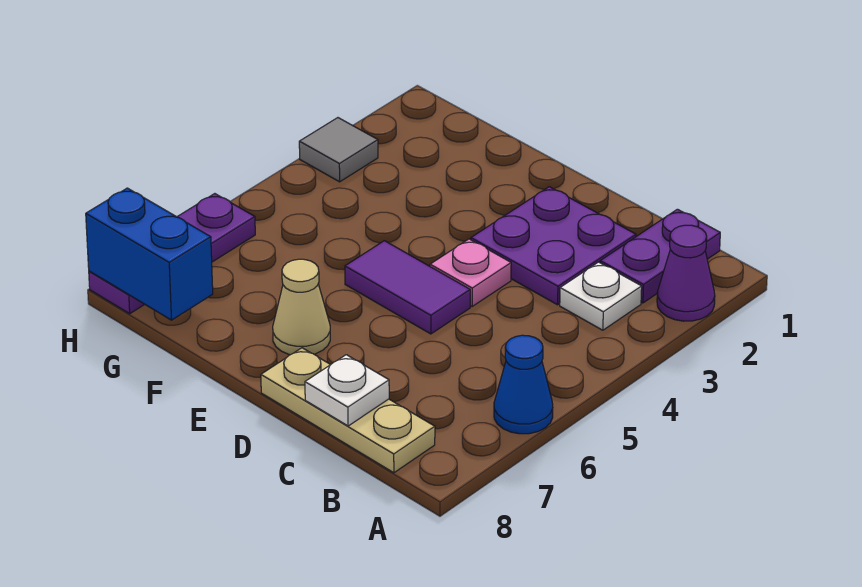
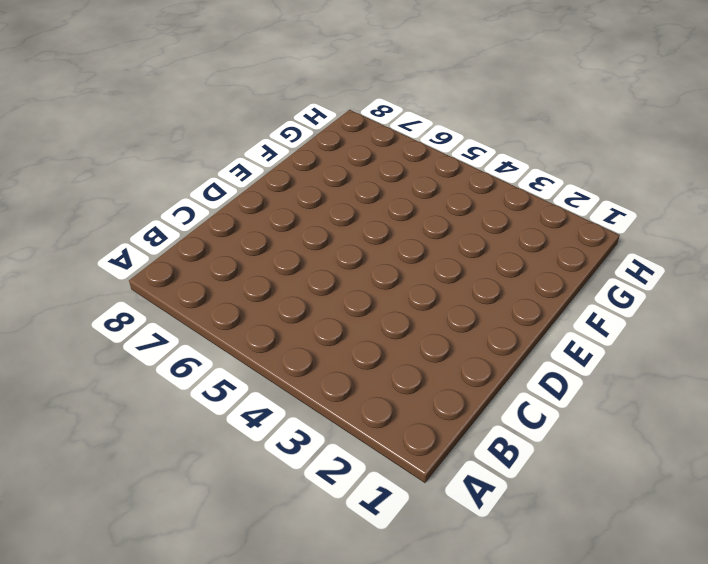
none -> purple cone A2 level 1
none -> blue cone A6 level 1
none -> purple plate B1:B2 level 1

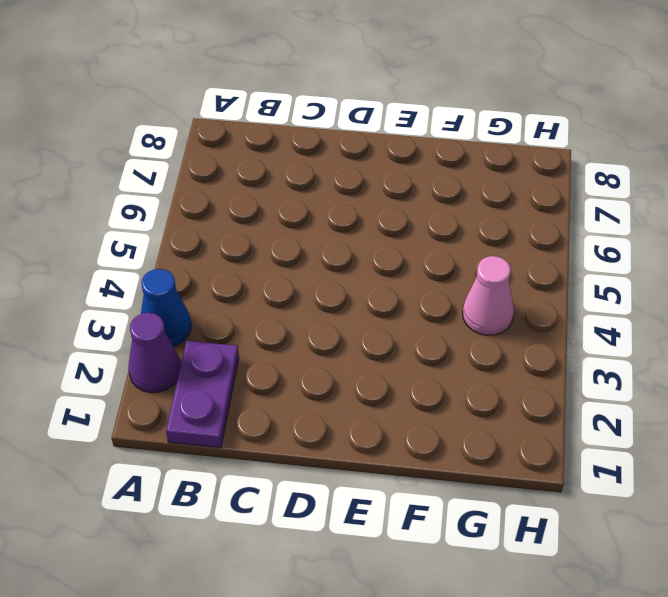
blue cone A3 level 1 -> blue cone A6 level 1
pink cone G4 level 1 -> none
none -> white plate B3 level 1
none -> tan plate B8:D8 level 1
none -> purple plate C2:D3 level 1

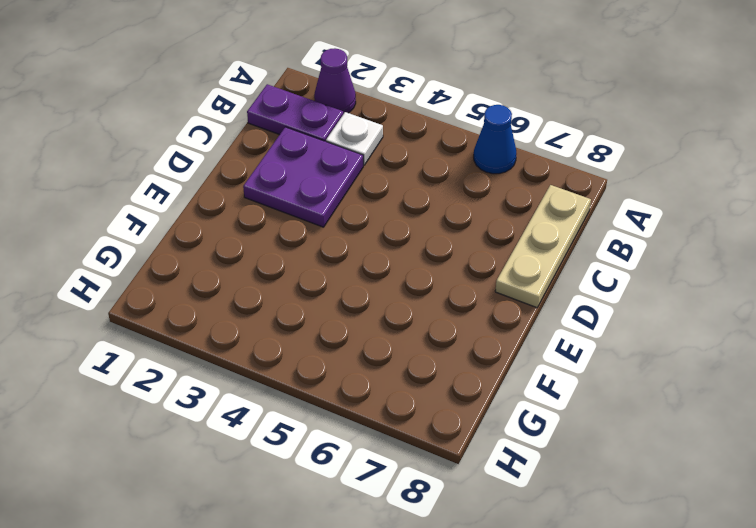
none -> pink plate D4 level 1
none -> purple tile D5:E5 level 1
none -> tan cone E7 level 1

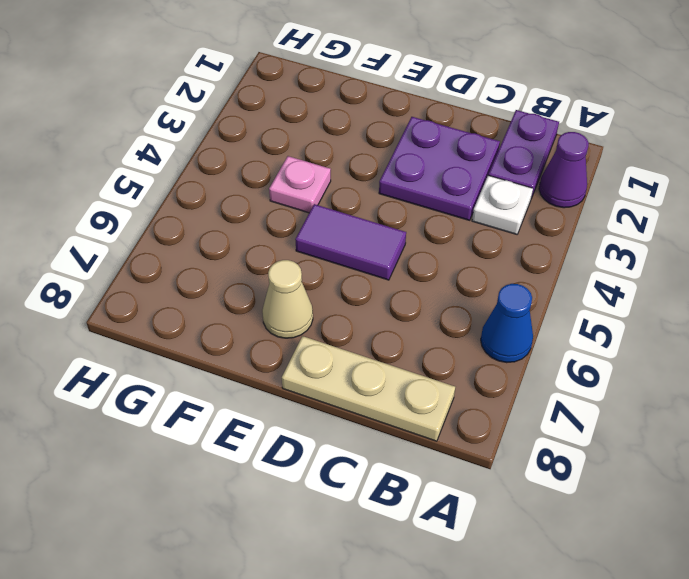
pink plate F4 level 1 -> pink plate D4 level 1
none -> grey tile H3 level 1
none -> purple plate H6:H8 level 1
none -> white plate C8 level 2

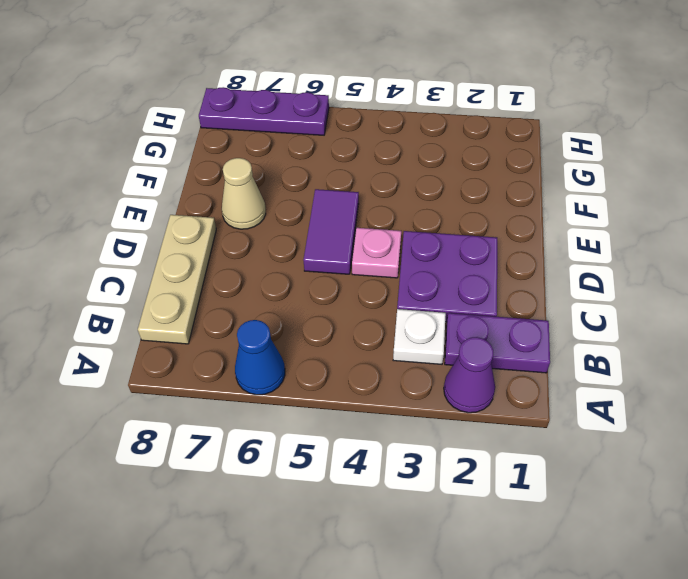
none -> grey tile H3 level 1
none -> white plate C8 level 2
none -> blue brick G8:H8 level 2

